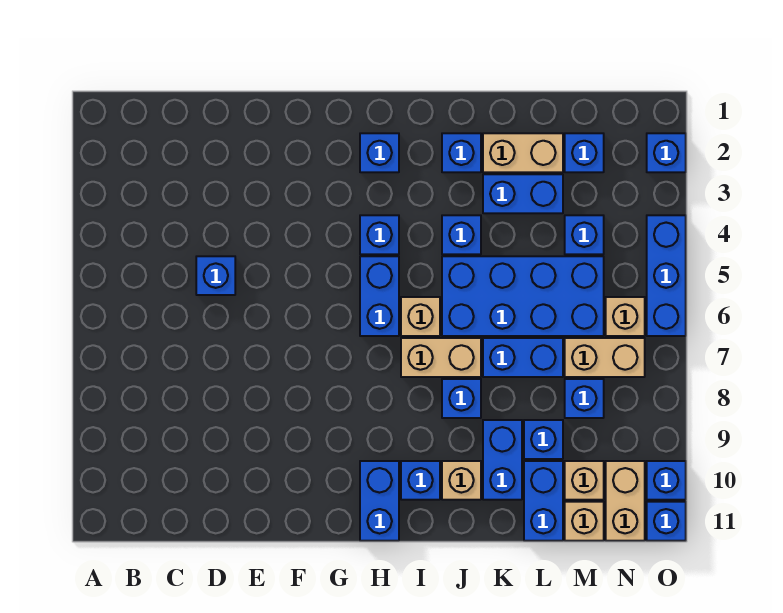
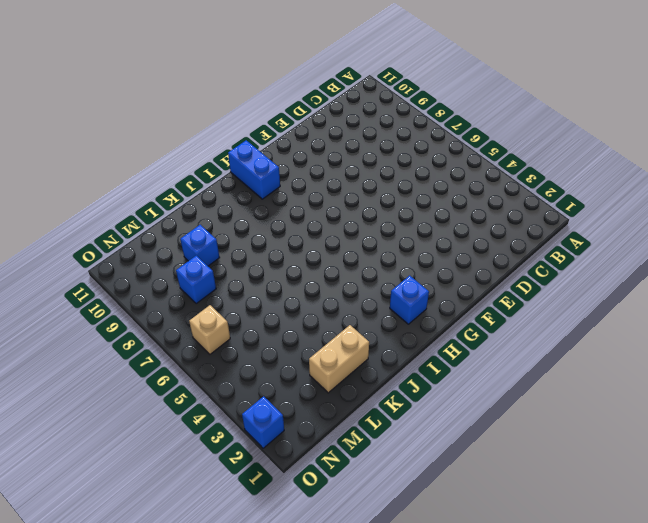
none -> blue brick D5 level 1
none -> blue brick H4 level 1
none -> blue brick H5:H6 level 1
none -> tan brick I6 level 1

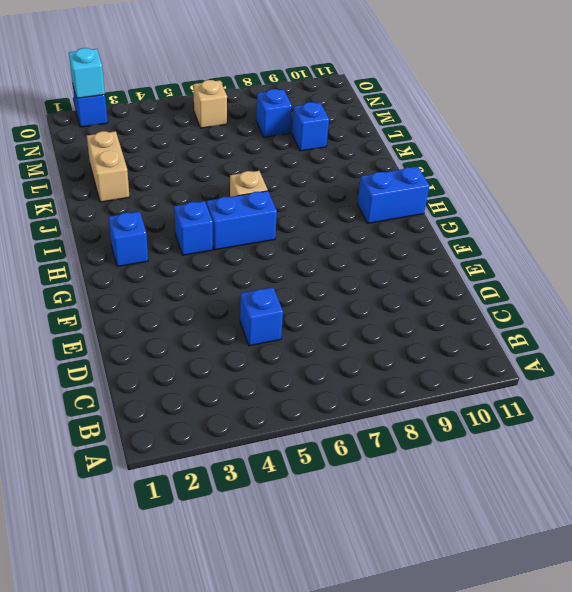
cyan brick O2 level 2 -> none
none -> tan brick I7:J7 level 1
none -> blue brick I10 level 1
none -> blue brick J2 level 1
none -> blue brick J4 level 1

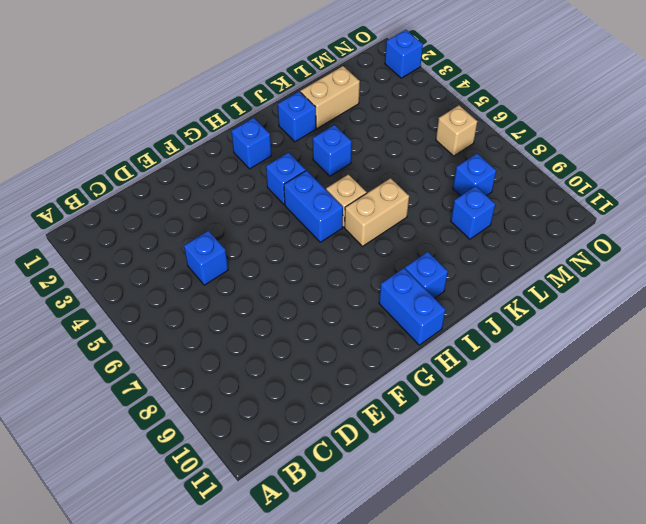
none -> blue brick J5:M6 level 1
none -> blue brick J8 level 1
none -> tan brick J10 level 1
none -> blue brick K3:L3 level 1

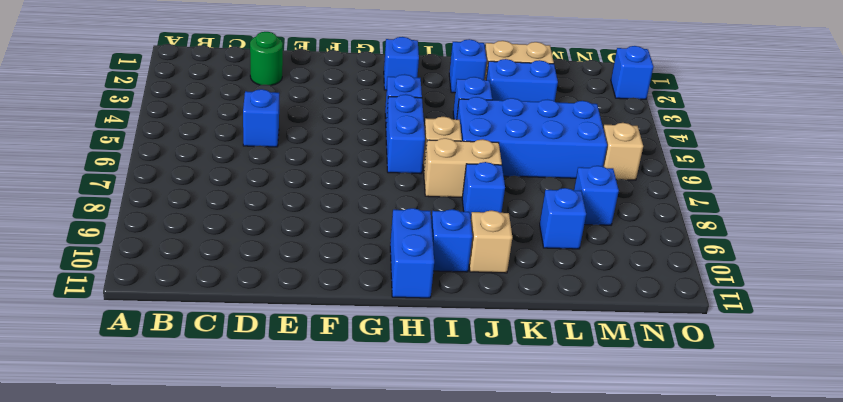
green round brick D2 level 1 -> none
none -> blue brick K7:L7 level 1
none -> blue brick K9:K10 level 1
none -> blue brick L10:L11 level 1
none -> blue brick M2 level 1

